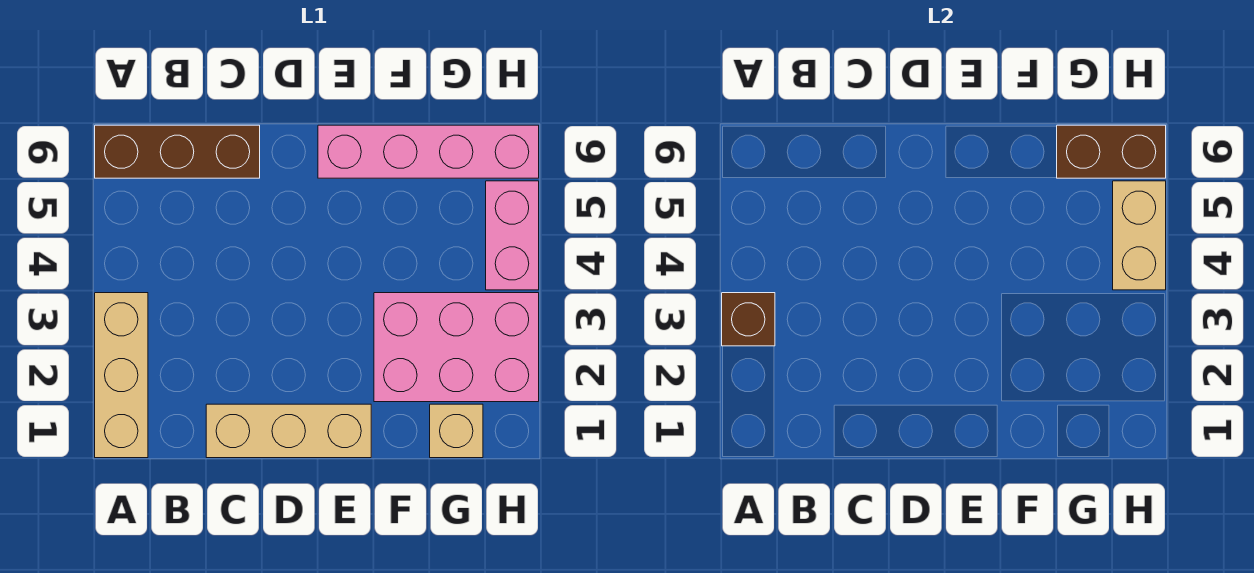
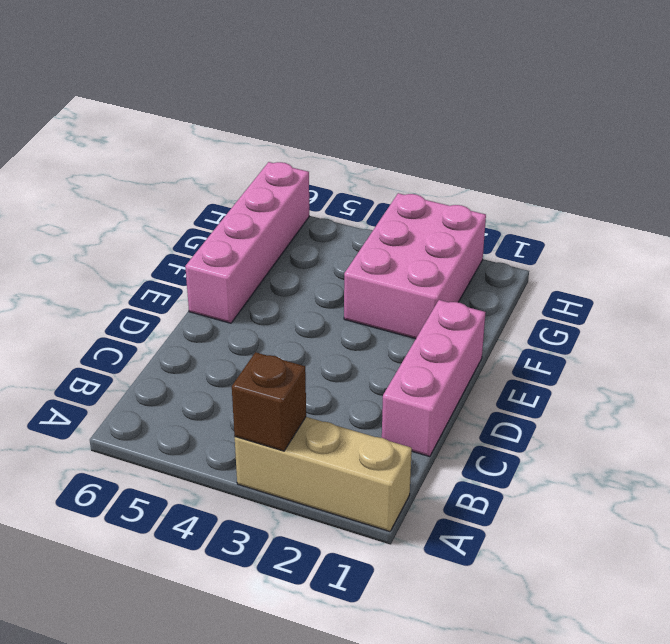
pink brick C1:E1 level 1 -> tan brick C1:E1 level 1
none -> brown brick A6:C6 level 1
none -> tan brick G1 level 1

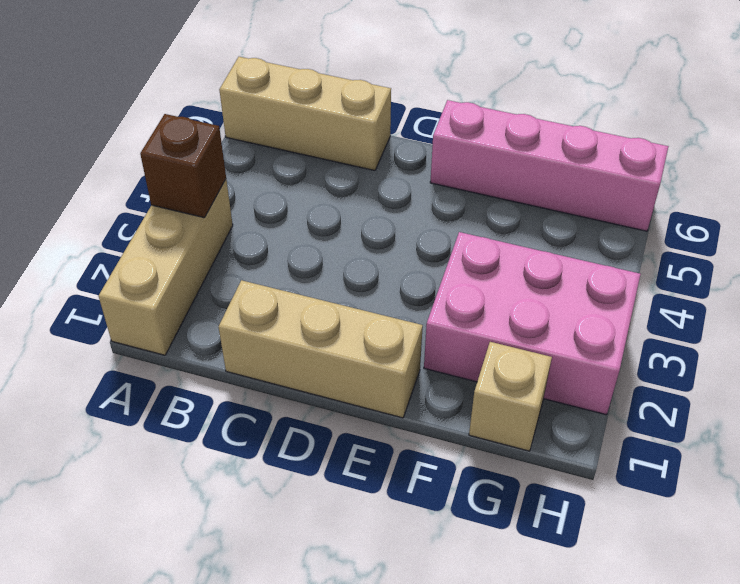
tan brick A6:C6 level 1 -> brown brick A6:C6 level 1
none -> pink brick H4:H5 level 1
none -> brown brick G6:H6 level 2

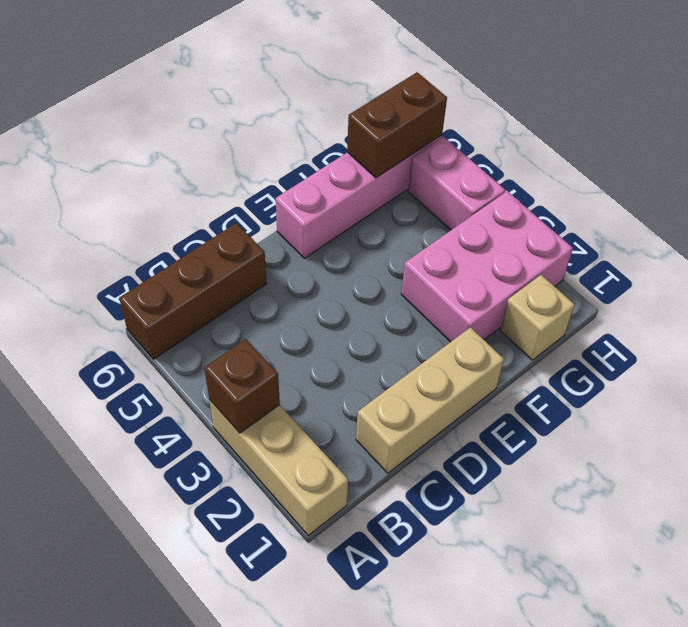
none -> tan brick H4:H5 level 2

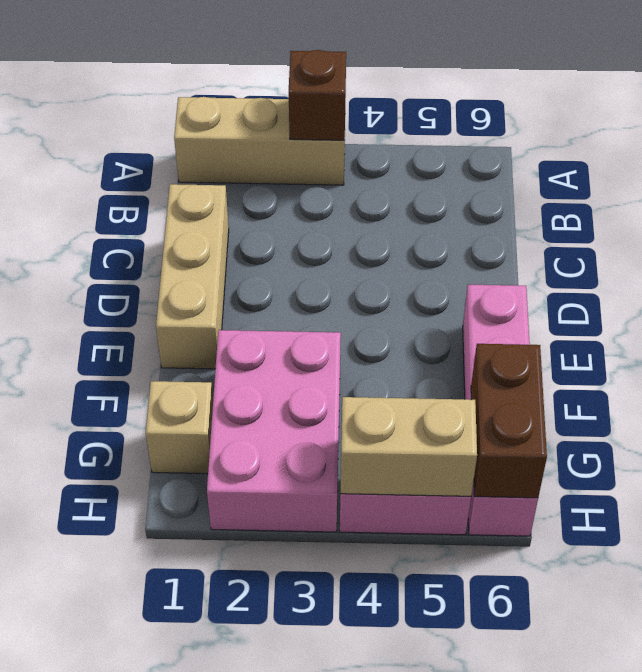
none -> brown brick A6:C6 level 1

